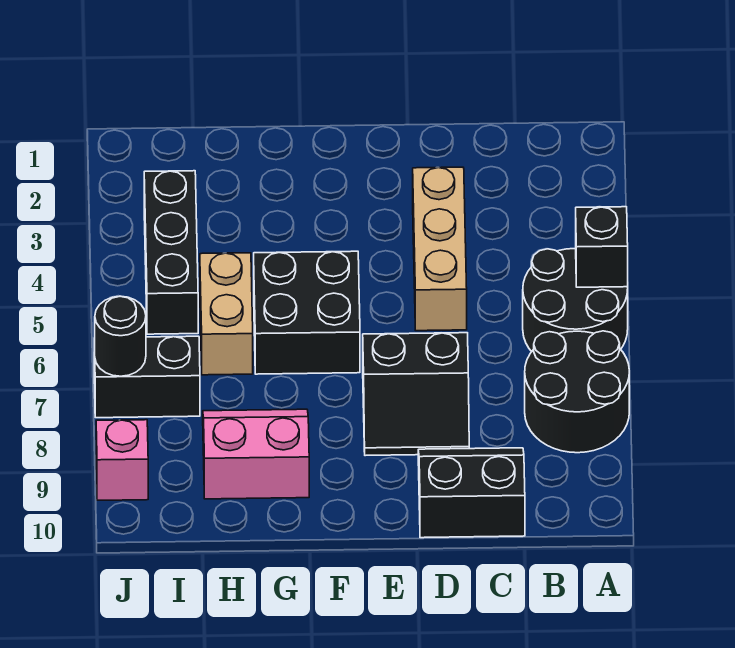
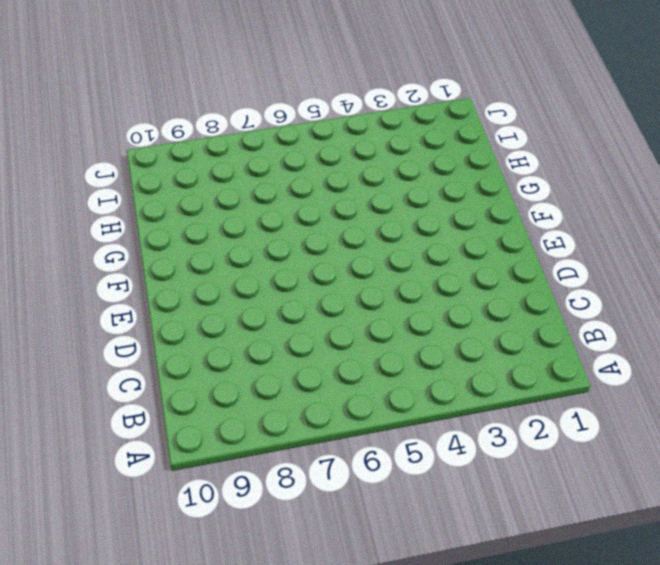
none -> black round brick A5:B6 level 1
none -> black round brick A7:B8 level 1
none -> black slope C9:D10 level 1 top 10

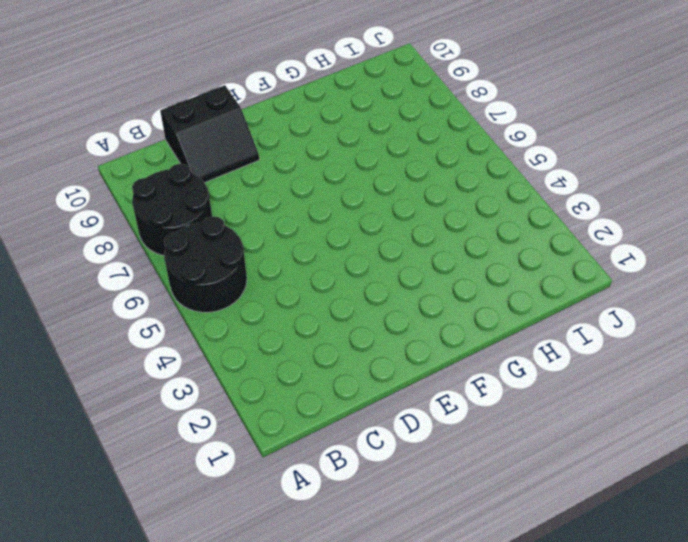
none -> tan brick D3:D5 level 1
none -> black slope D7:E8 level 1 top 7
none -> black brick F5:G6 level 1

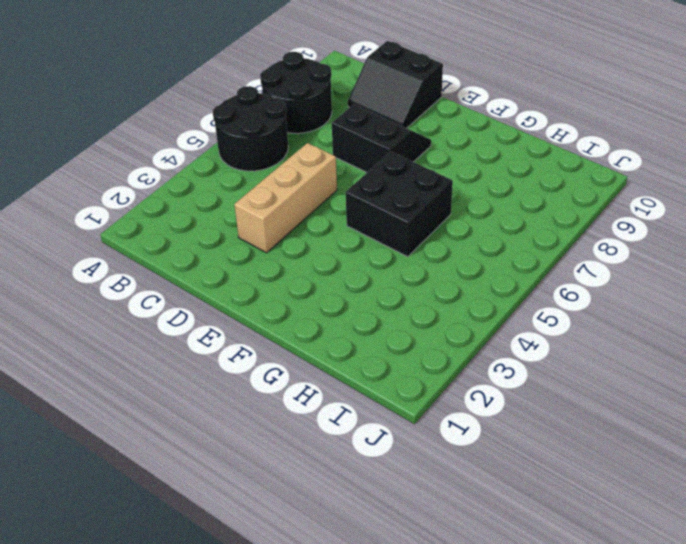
none -> pink slope G8:H9 level 1 top 9
none -> tan brick H5:H6 level 1
none -> black brick I3:I5 level 1

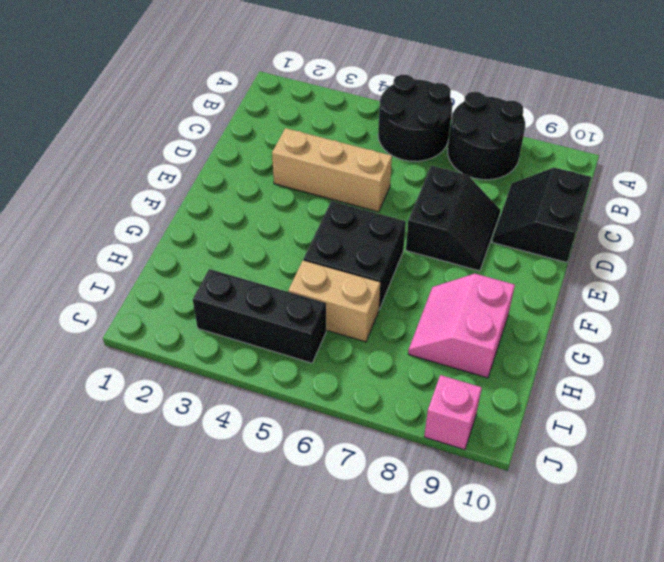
none -> black brick I7:J7 level 1
none -> black brick A5 level 2
none -> black round brick J7 level 2

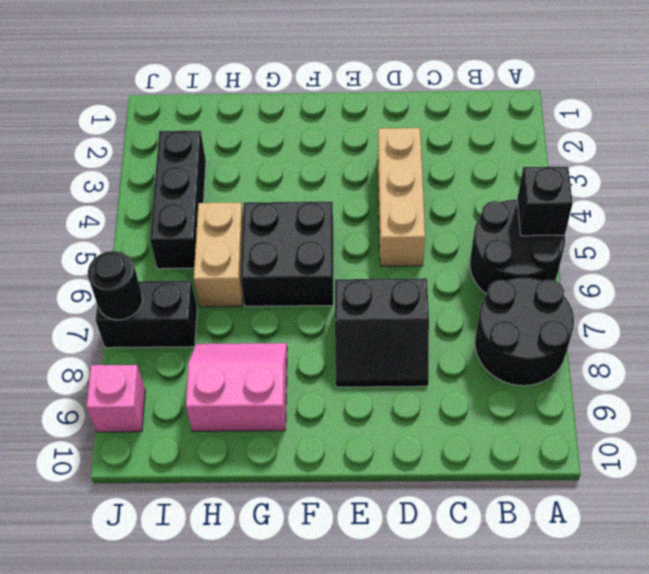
none -> black slope C9:D10 level 1 top 10

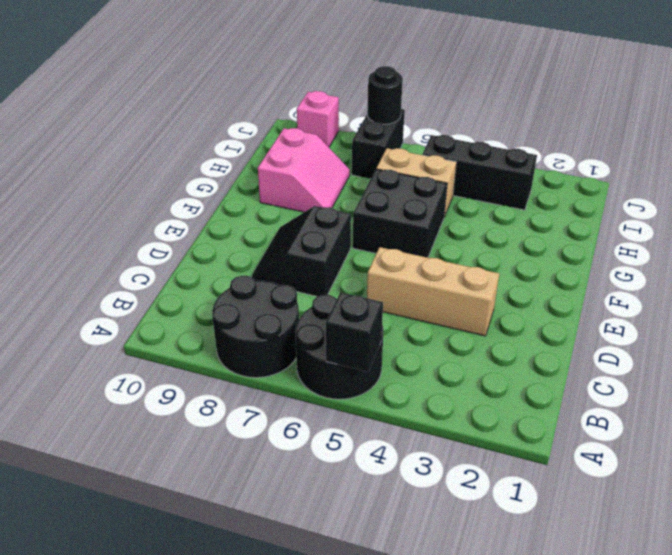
none -> black slope C9:D10 level 1 top 10

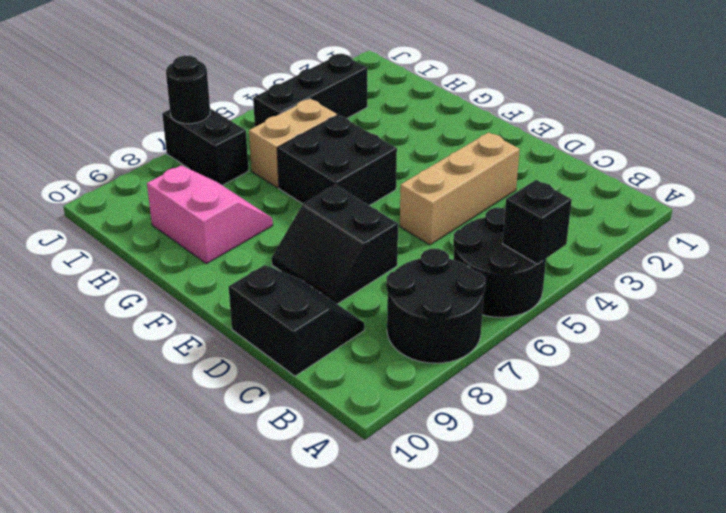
none -> pink brick J9 level 1

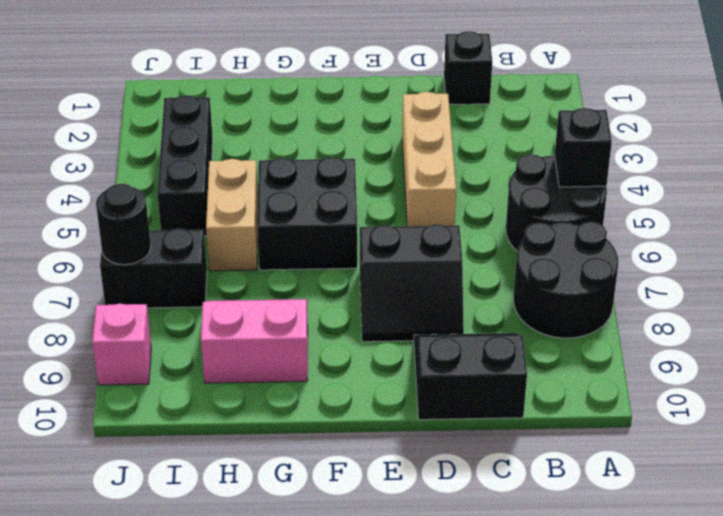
black brick C1 level 1 -> none

